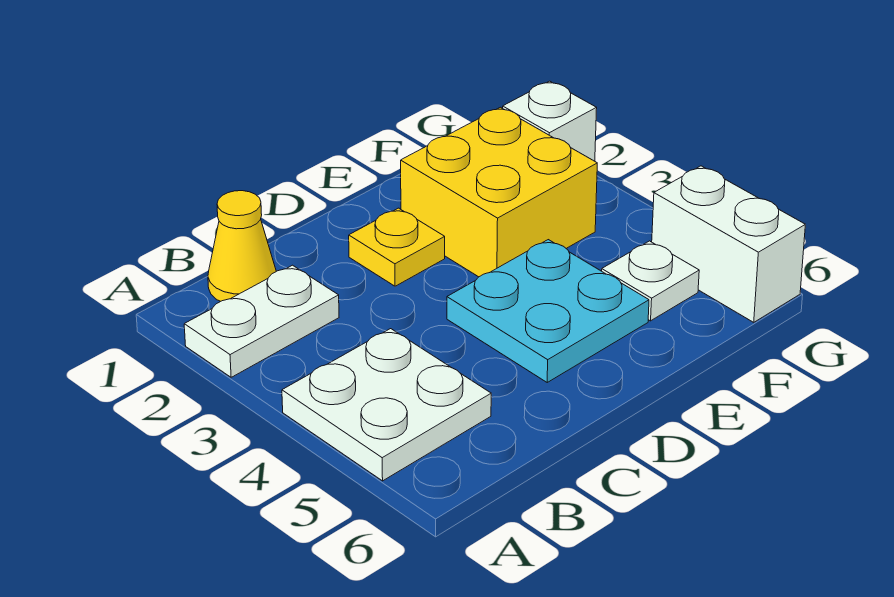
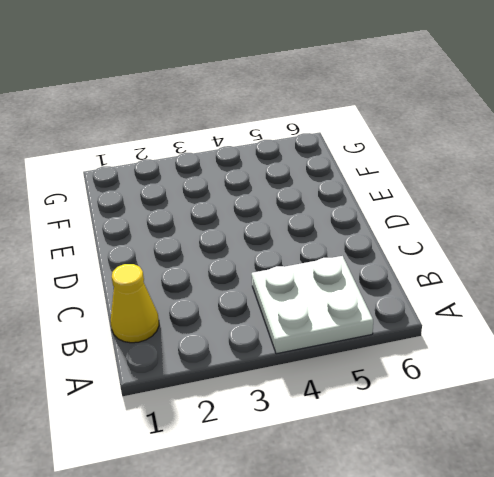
none -> white plate A2:B2 level 1
none -> yellow plate D2 level 1

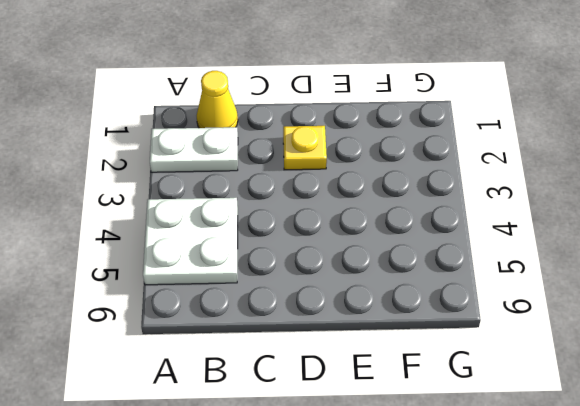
none -> cyan plate D4:E5 level 1
none -> yellow brick E2:F3 level 1

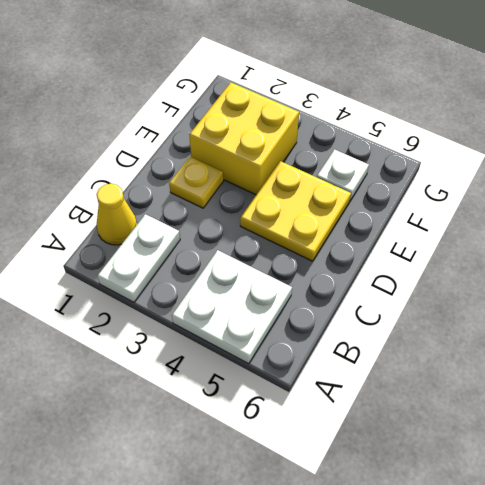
yellow plate D4:E5 level 1 -> cyan plate D4:E5 level 1
none -> white brick G2 level 1
none -> white brick G5:G6 level 1

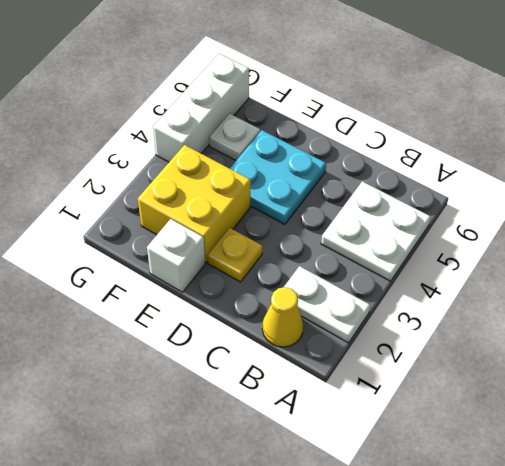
white brick E1 level 1 -> white brick G2 level 1
white brick G4:G6 level 1 -> white brick G5:G6 level 1

